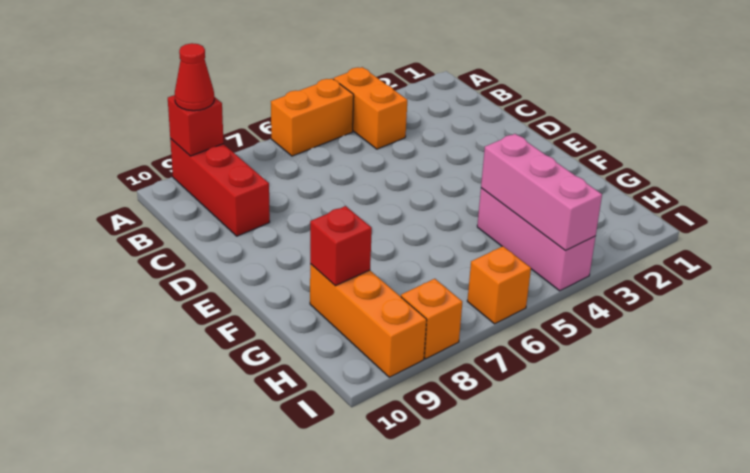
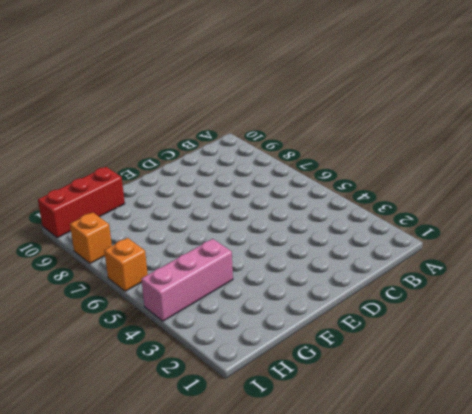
red brick G10:I10 level 1 -> red brick A9:C9 level 1
none -> orange brick A4:B4 level 1
none -> orange brick A5:A6 level 1

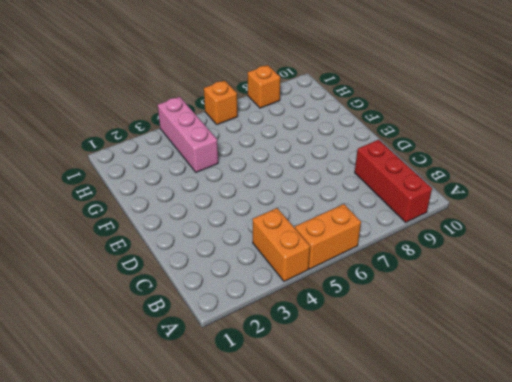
none -> orange brick G9:I9 level 1
none -> red brick A9 level 2

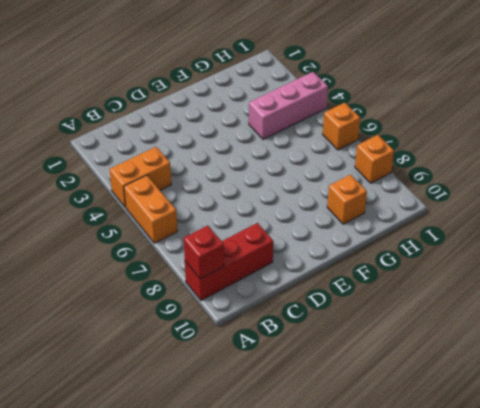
orange brick G9 level 1 -> orange brick G9:I9 level 1
none -> pink brick G4:I4 level 2
none -> red brick G9 level 2

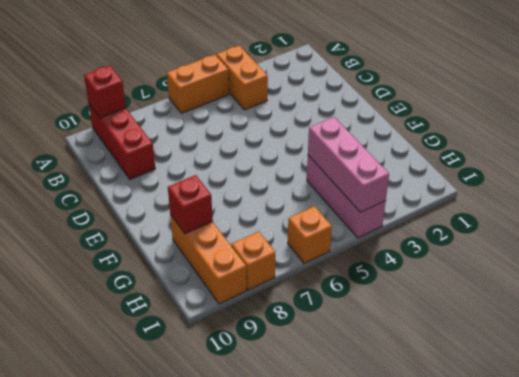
none -> red cone A9 level 3

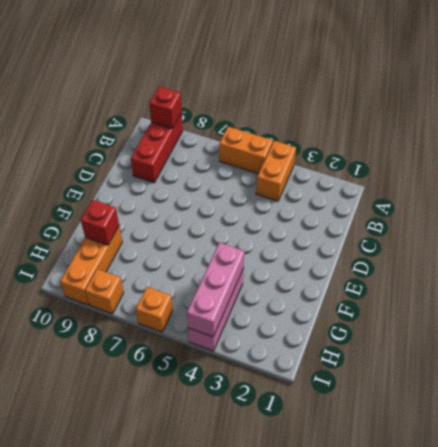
none -> red cone A9 level 3

